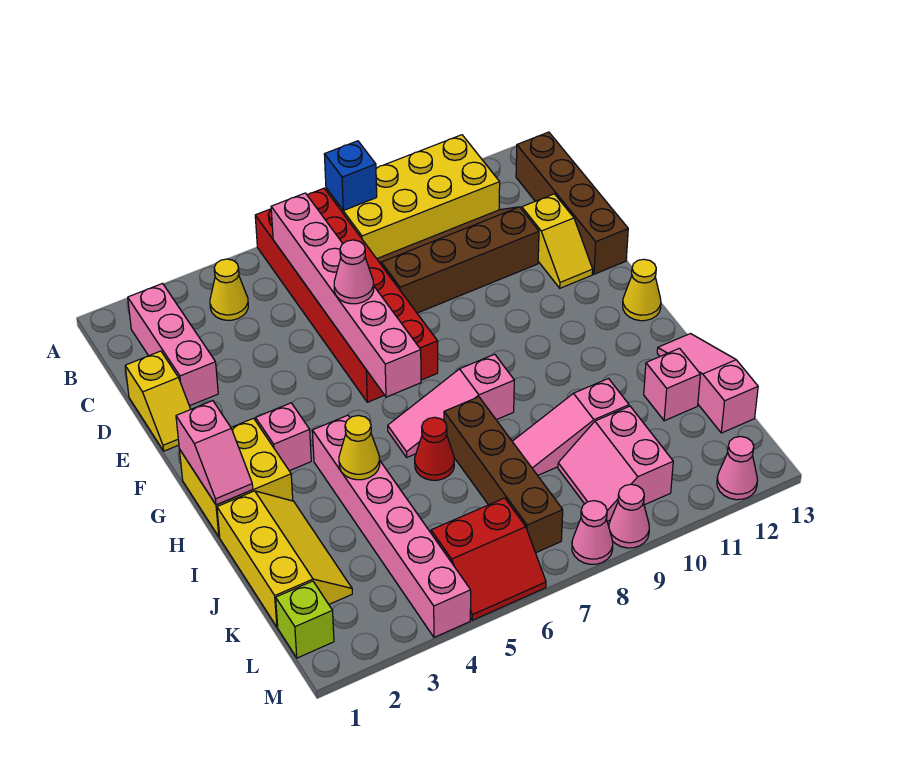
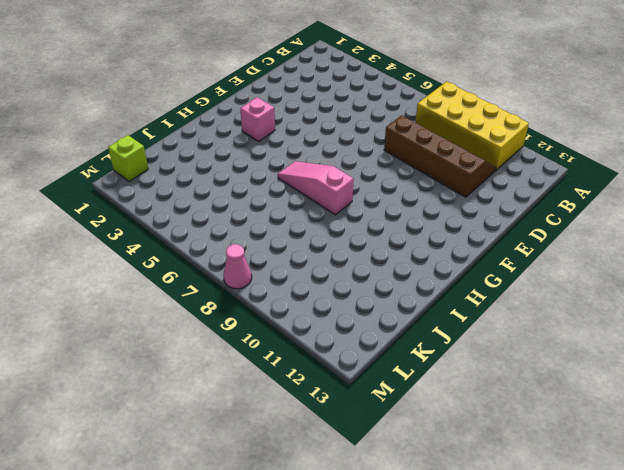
none -> red brick A6:F7 level 1
none -> pink brick B2:D2 level 1
none -> yellow cone B4 level 1
none -> brown brick B13:E13 level 1

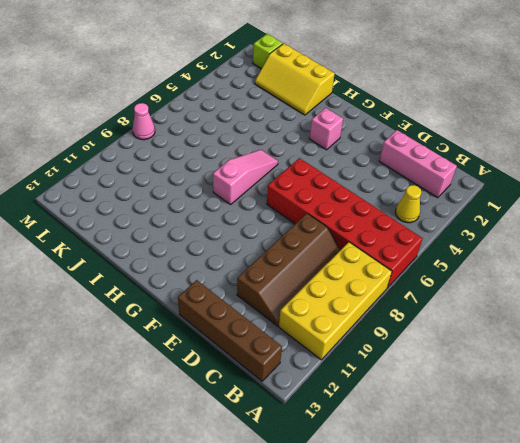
none -> yellow slope D1:E1 level 1 top D
none -> yellow slope D12:E12 level 1 top D
none -> yellow brick G1:H2 level 1
none -> yellow cone G13 level 1

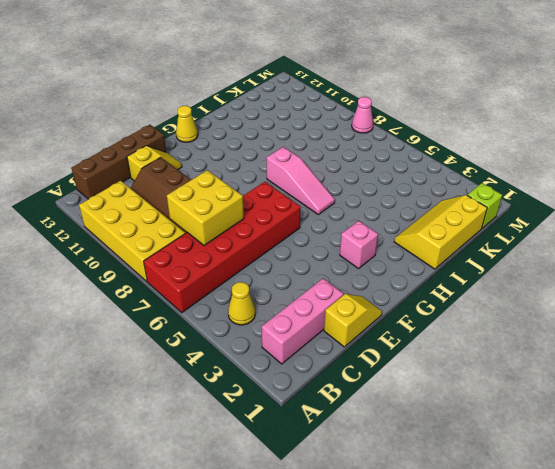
yellow brick C7:D8 level 2 -> yellow brick G1:H2 level 1
none -> pink brick H4:M4 level 1
none -> red cone I6 level 1
none -> brown brick I7:L7 level 1
none -> pink slope I13:K13 level 1 top K

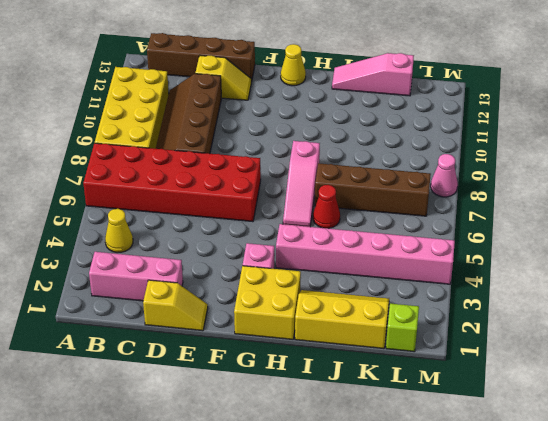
none -> pink slope J8:J10 level 1 top 10
none -> pink brick J12 level 1
none -> pink slope K9:L10 level 1 top 10
none -> red slope L5:M6 level 1 top L

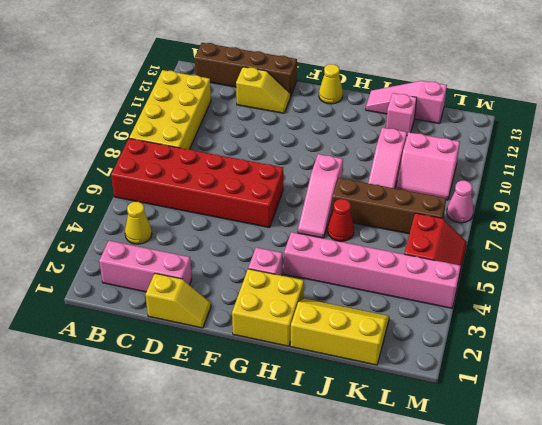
none -> brown slope C8:D11 level 1 top D
none -> lime brick L1 level 1
none -> pink cone M9 level 1
none -> pink cone M12 level 1

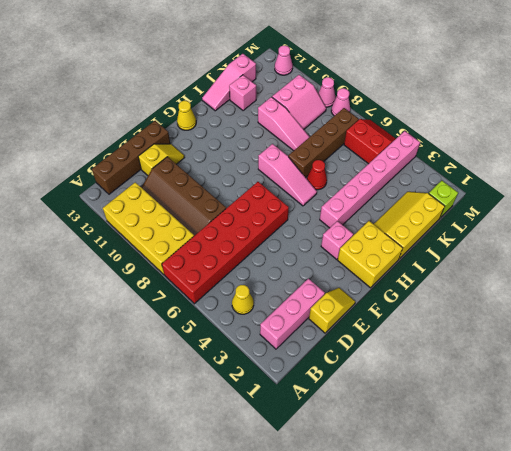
none -> blue brick A8 level 2
none -> pink brick B6:G6 level 2
none -> pink slope G1:H1 level 2 top G
none -> yellow cone I4 level 2

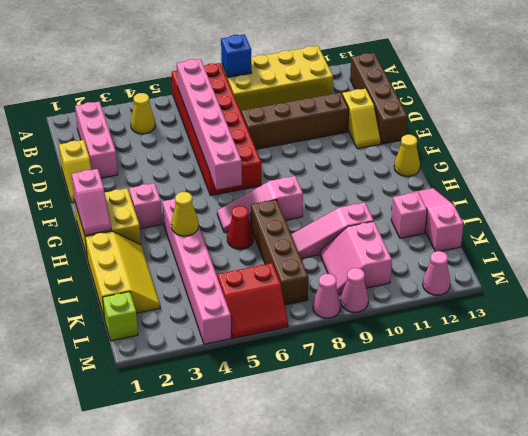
none -> pink cone E6 level 3

